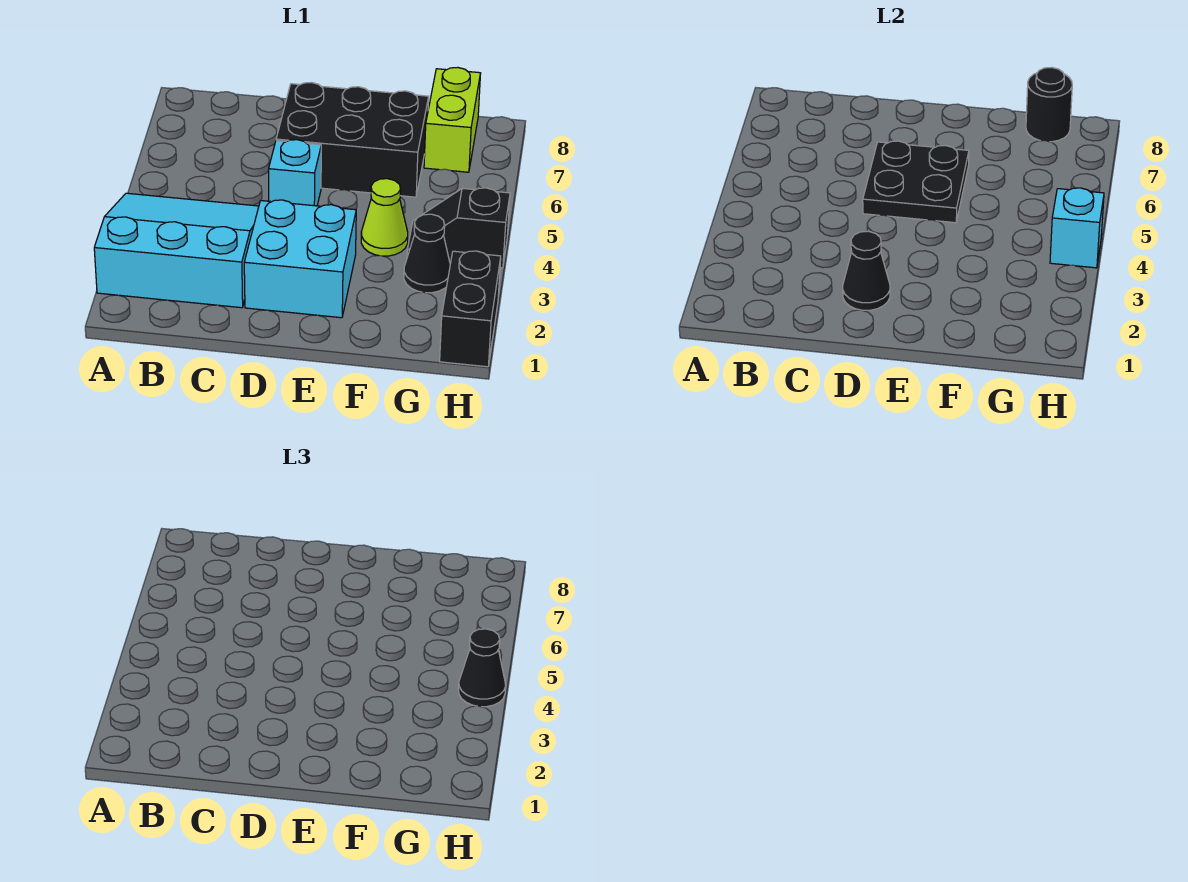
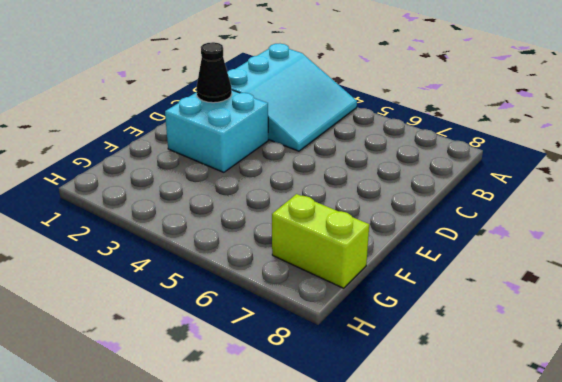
none -> cyan brick D5 level 1
none -> black brick D6:F7 level 1
none -> lime cone F4 level 1

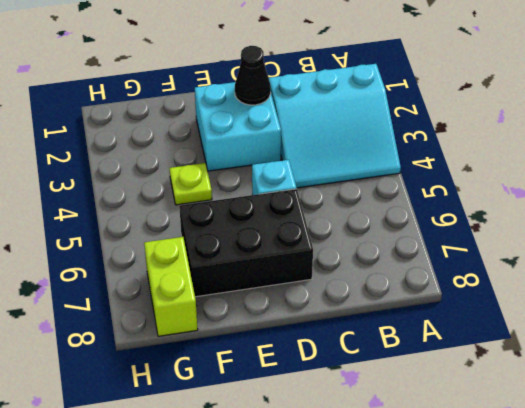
lime plate F4 level 1 -> lime cone F4 level 1
none -> black cone G3 level 1
none -> black slope G4:H4 level 1 top H
none -> black brick H1:H2 level 1

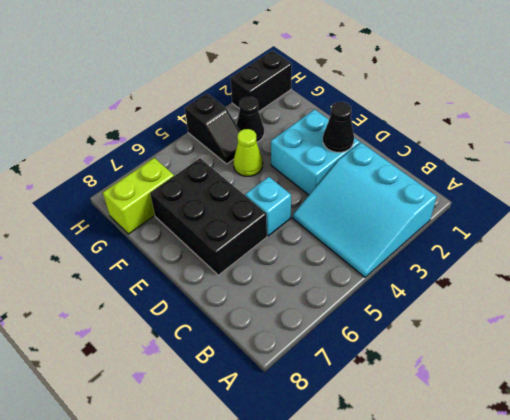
none -> black plate D5:E6 level 2
none -> black round brick G8 level 2
none -> cyan brick H4 level 2

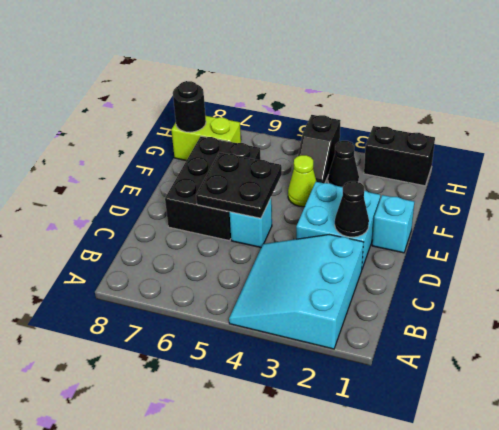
cyan brick E1 level 1 -> cyan brick H4 level 2
none -> black cone H4 level 3

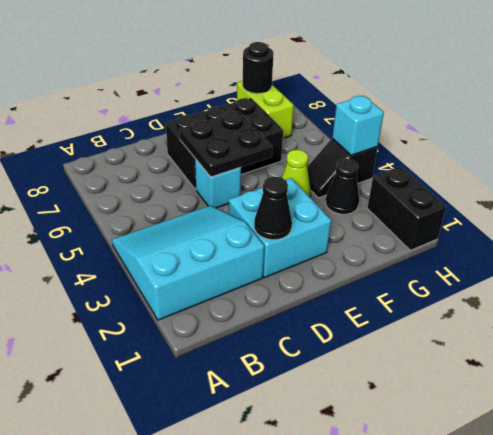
none -> black cone H4 level 3

